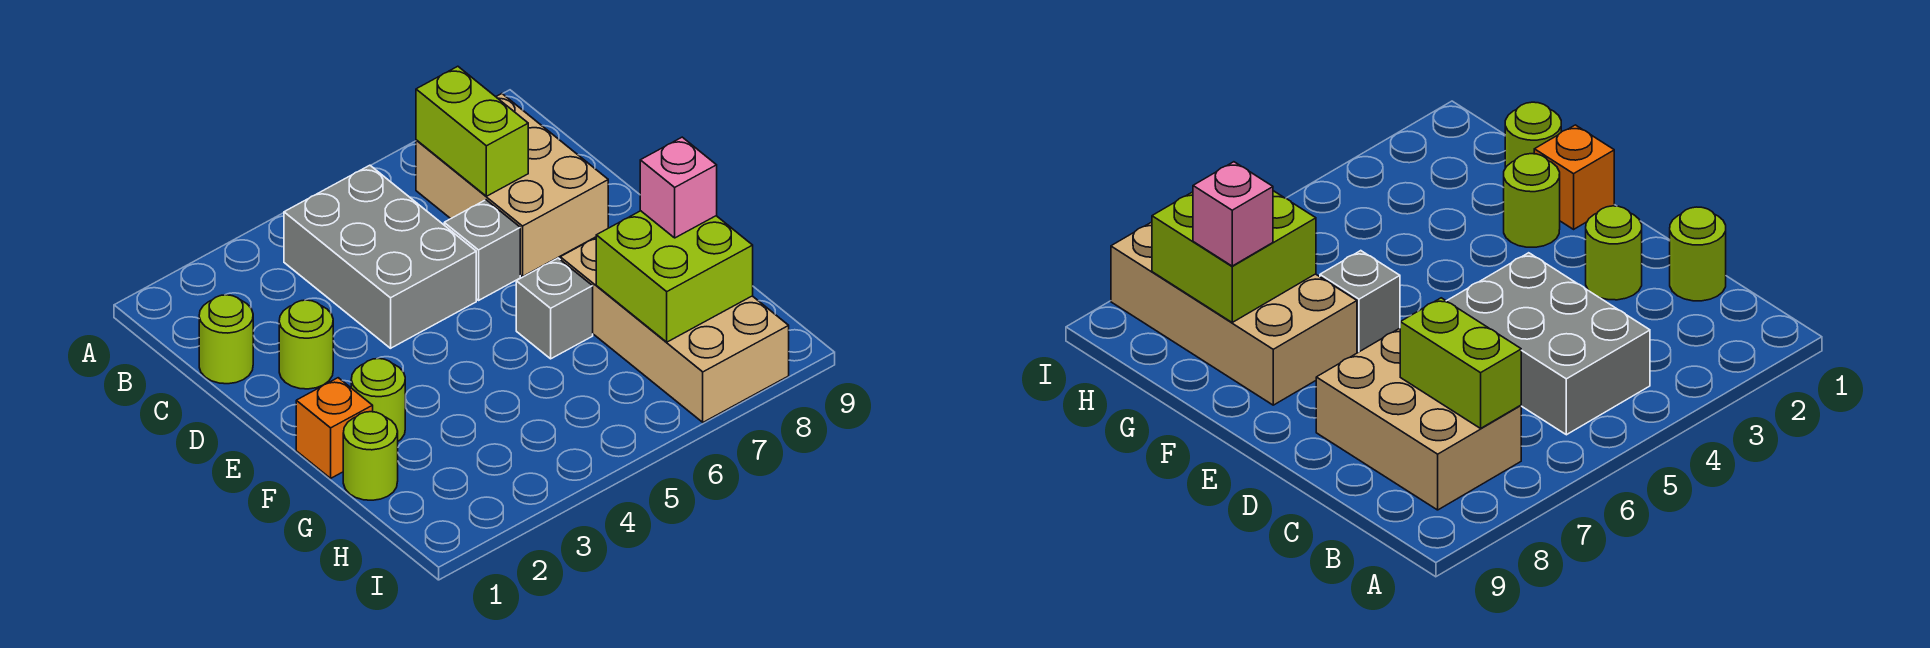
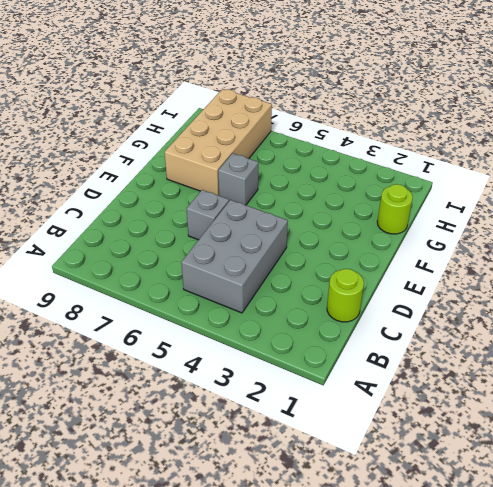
none -> tan brick B7:D8 level 1
none -> lime round brick D2 level 1
none -> orange brick F1 level 1

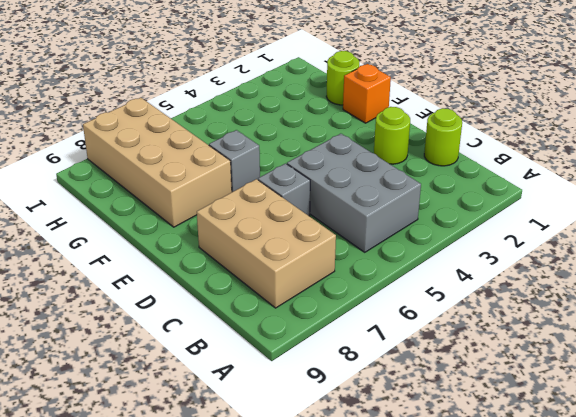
none -> lime round brick F2 level 1
none -> lime brick B7:C7 level 2
none -> lime brick G7:H8 level 2

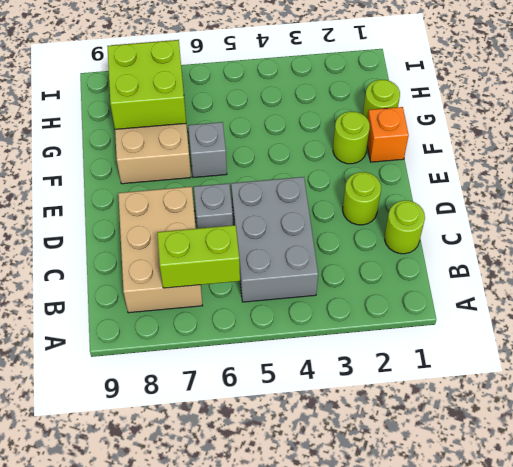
lime brick B6:B7 level 2 -> lime brick B7:C7 level 2
none -> pink brick G8 level 3

